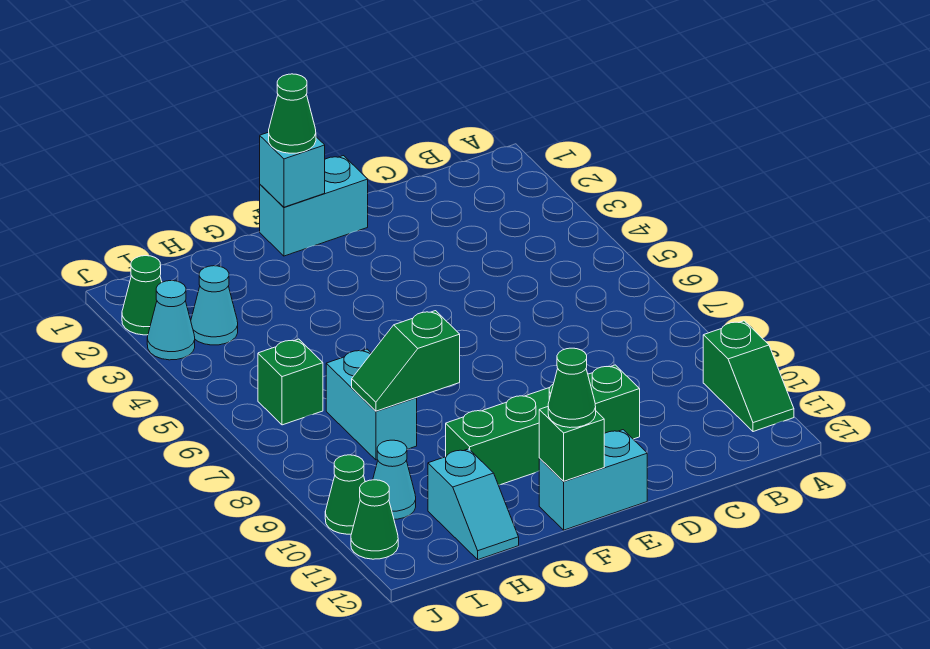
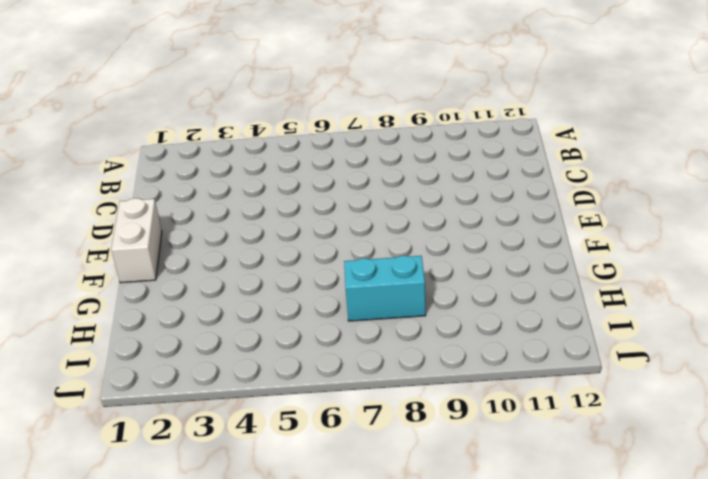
white brick E1:F1 level 1 -> cyan brick E1:F1 level 1
none -> green slope A10:A11 level 1 top 10
none -> green brick D10:G10 level 1
none -> cyan brick E12:F12 level 1

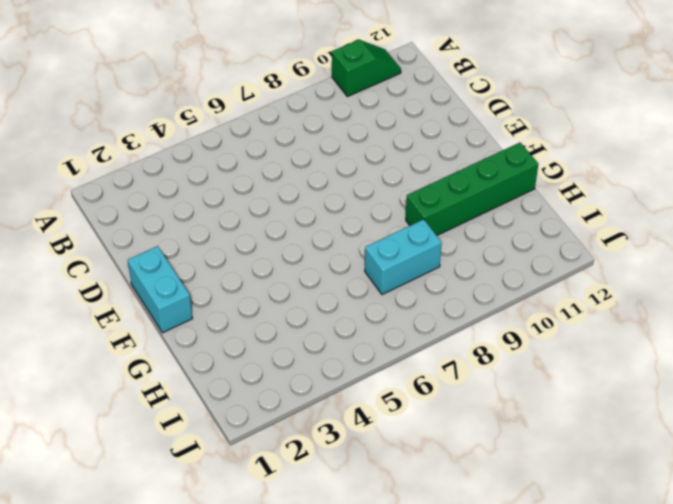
green brick G9:G12 level 1 -> green brick D10:G10 level 1
none -> cyan brick E12:F12 level 1
none -> cyan slope H11:H12 level 1 top 11
none -> cyan cone I3 level 1

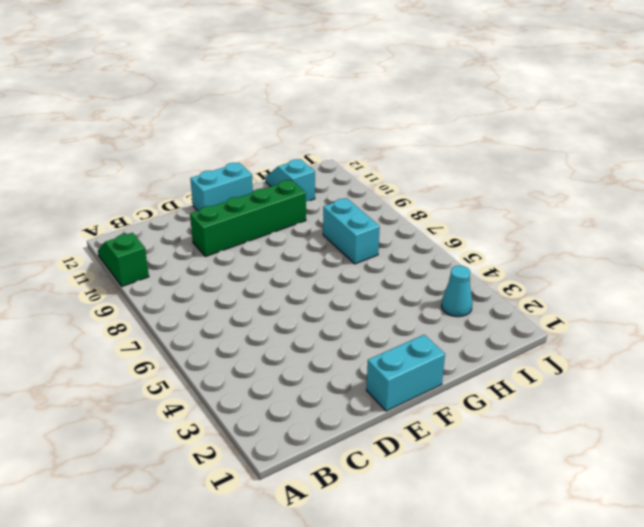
none -> green brick I6 level 1
none -> cyan cone I10 level 1
none -> green cone J2 level 1

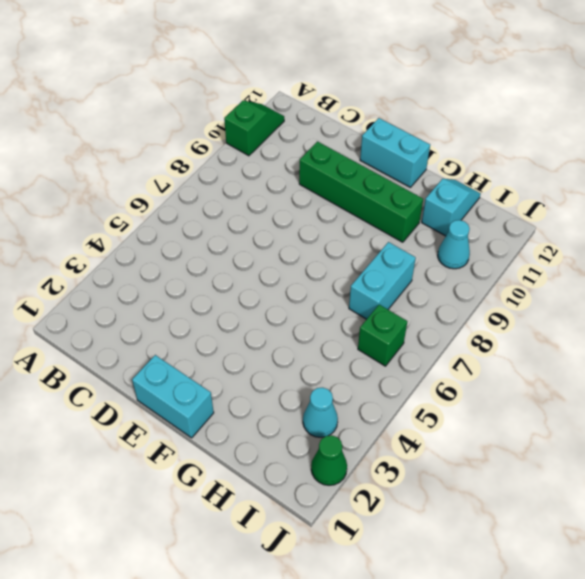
none -> cyan cone J3 level 1
none -> green cone J10 level 1
none -> green cone J11 level 1

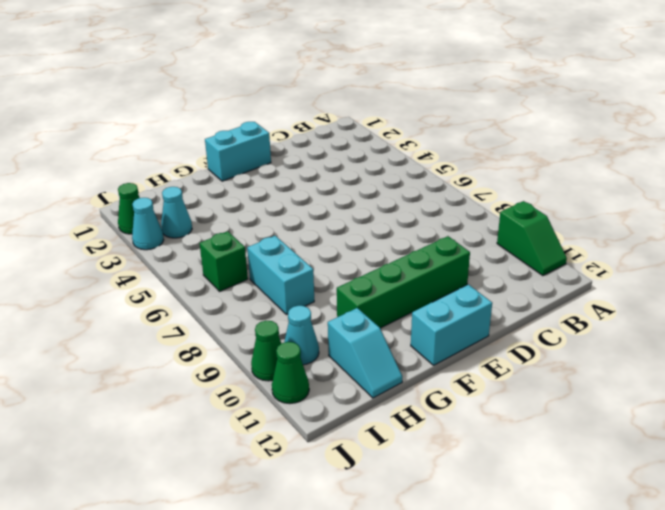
none -> cyan brick F1 level 2
none -> green brick F12 level 2
none -> green slope G8:H8 level 2 top G

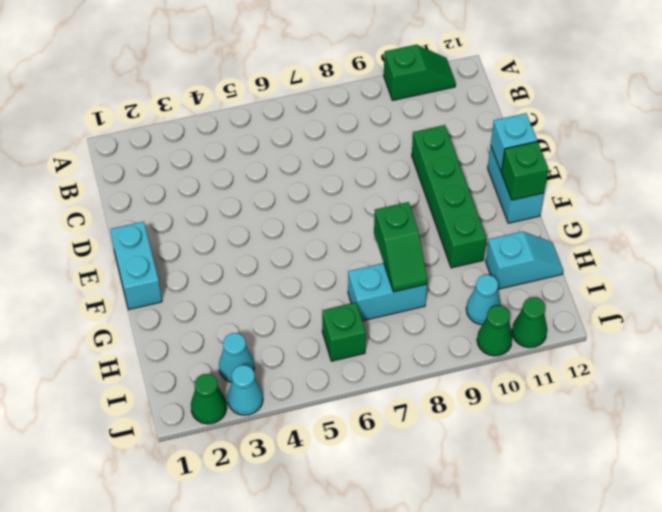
cyan brick E12 level 2 -> cyan brick F1 level 2
none -> green cone F1 level 3
none -> green cone F12 level 3

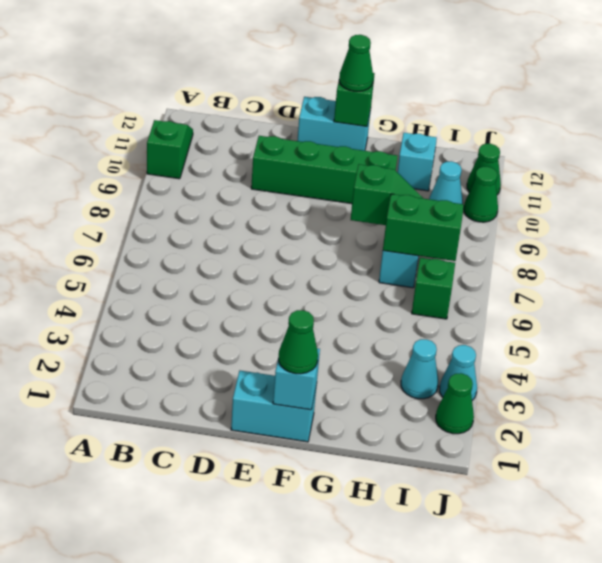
green brick H7:I7 level 2 -> none

